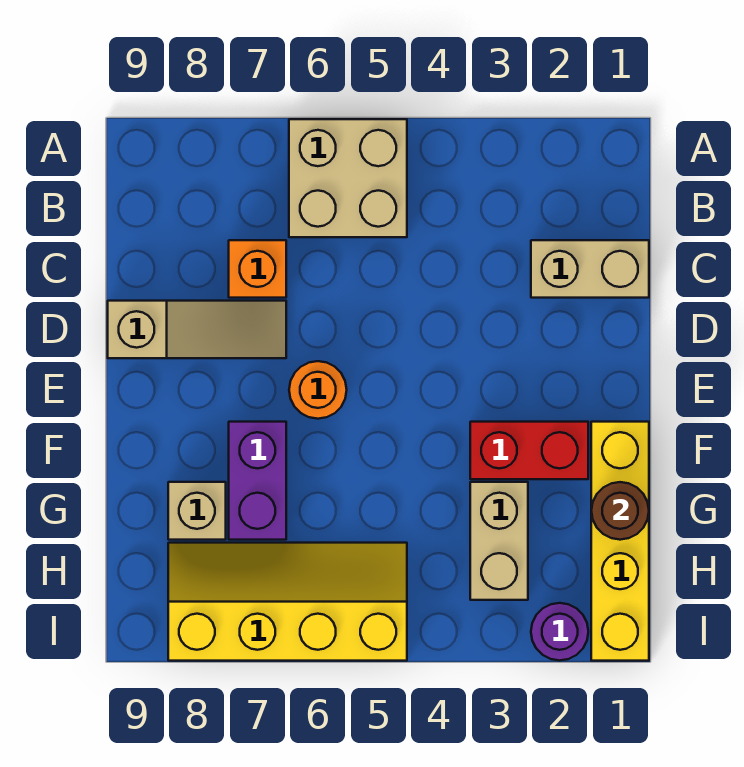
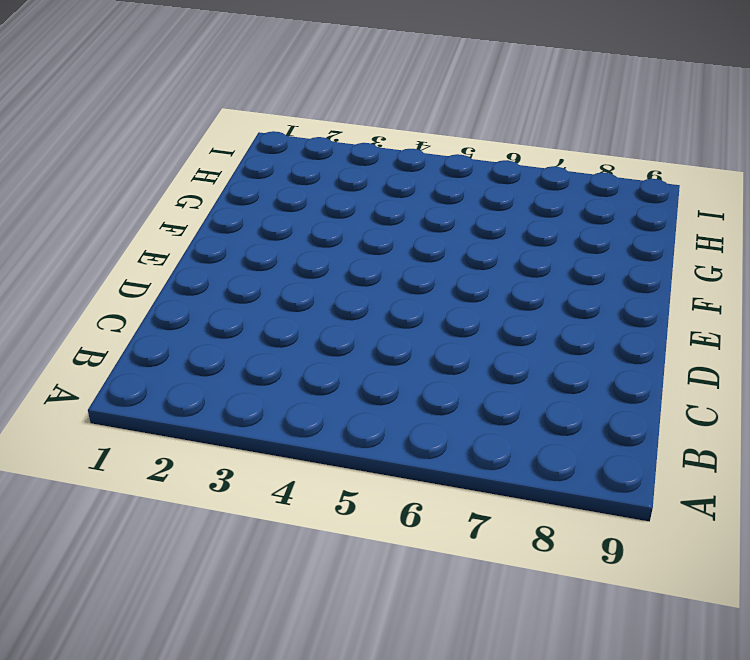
none -> tan brick A5:B6 level 1
none -> tan brick C1:C2 level 1
none -> orange brick C7 level 1

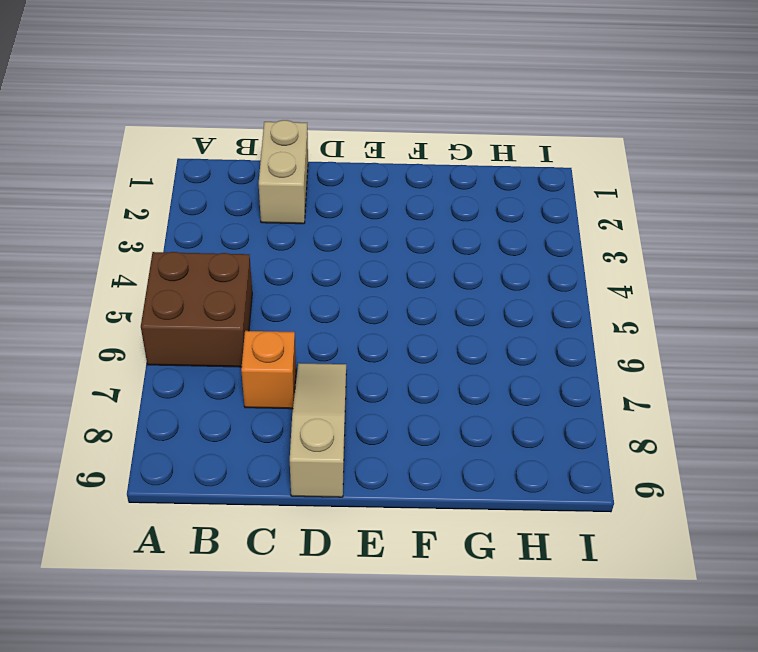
brown brick A5:B6 level 1 -> tan brick A5:B6 level 1
none -> orange round brick E6 level 1
none -> yellow brick F1:I1 level 1
none -> red brick F2:F3 level 1

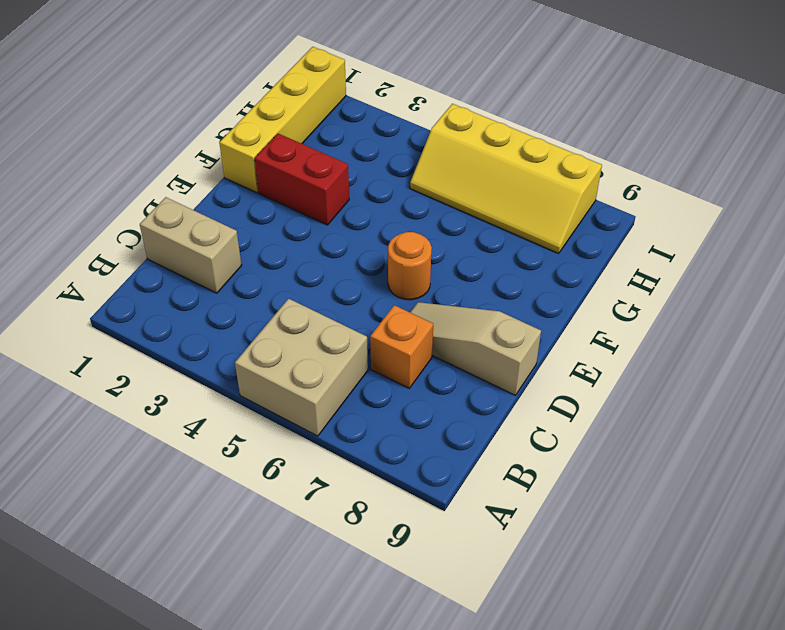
none -> purple brick F7:G7 level 1
none -> tan brick G3:H3 level 1
none -> tan brick G8 level 1

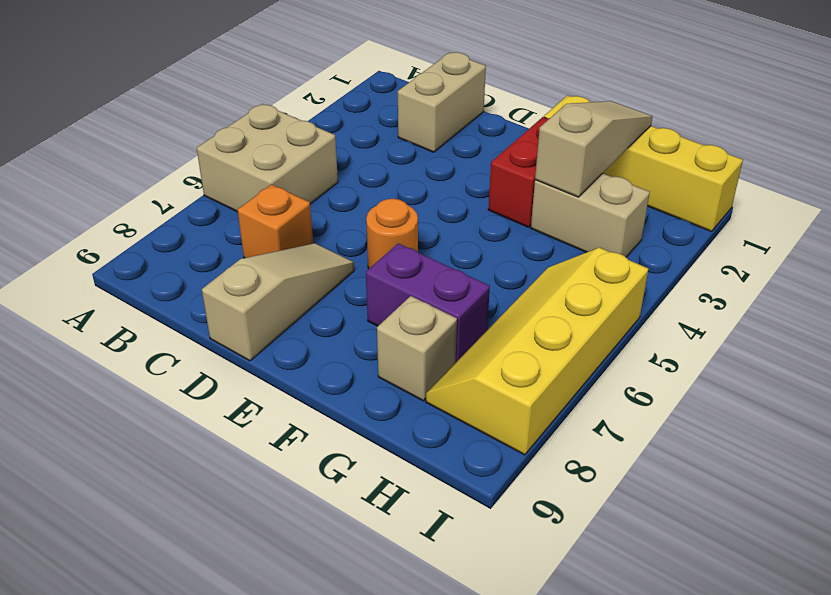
tan slope G1:G3 level 2 top 3 -> brown round brick G1 level 2
none -> purple round brick I2 level 1

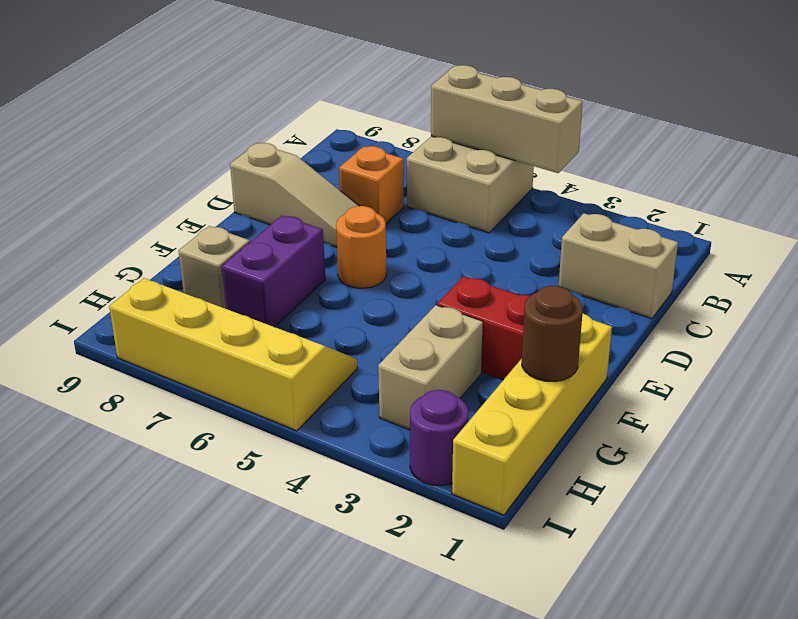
tan brick A4:A6 level 2 -> none

